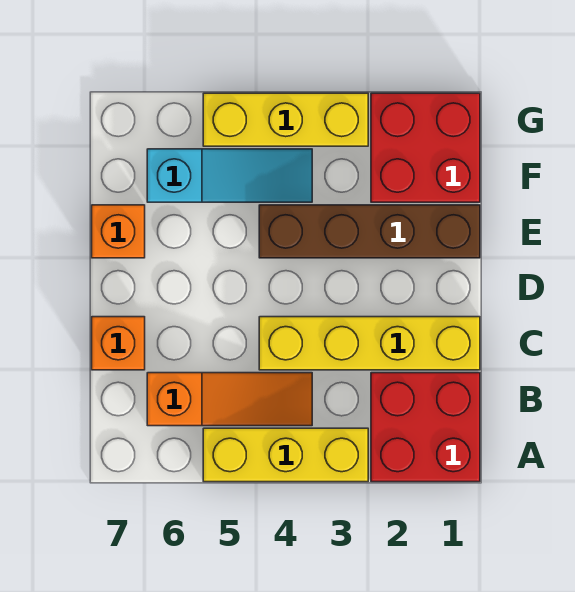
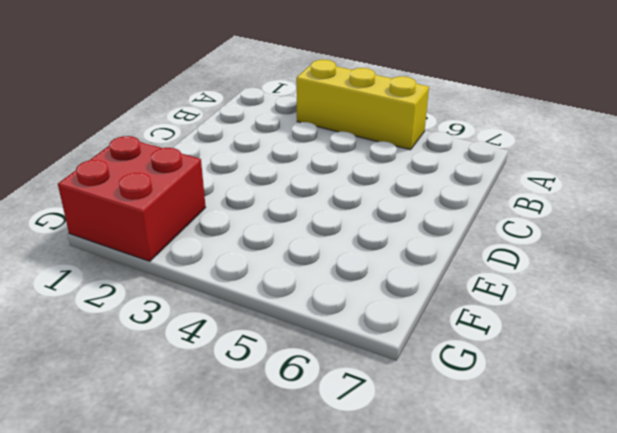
none -> red brick A1:B2 level 1
none -> orange slope B4:B6 level 1 top 6

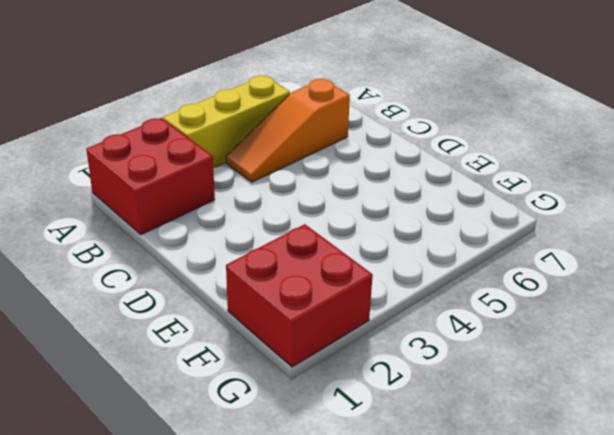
none -> yellow brick C1:C4 level 1
none -> orange brick C7 level 1

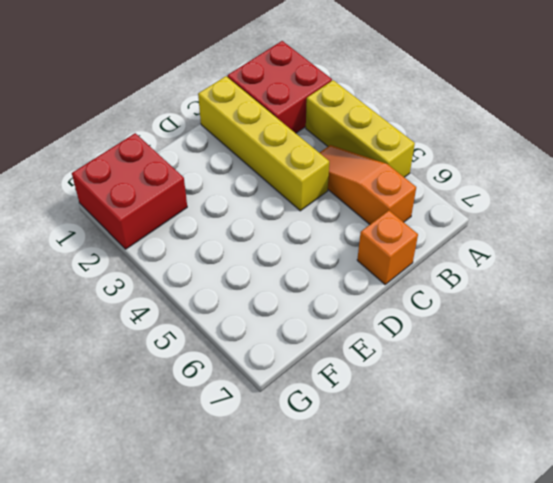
none -> brown brick E1:E4 level 1
none -> orange brick E7 level 1

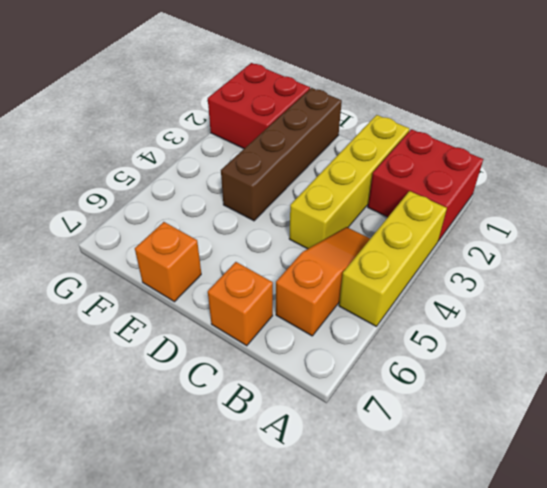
none -> cyan slope F4:F6 level 1 top 6
none -> yellow brick G3:G5 level 1

